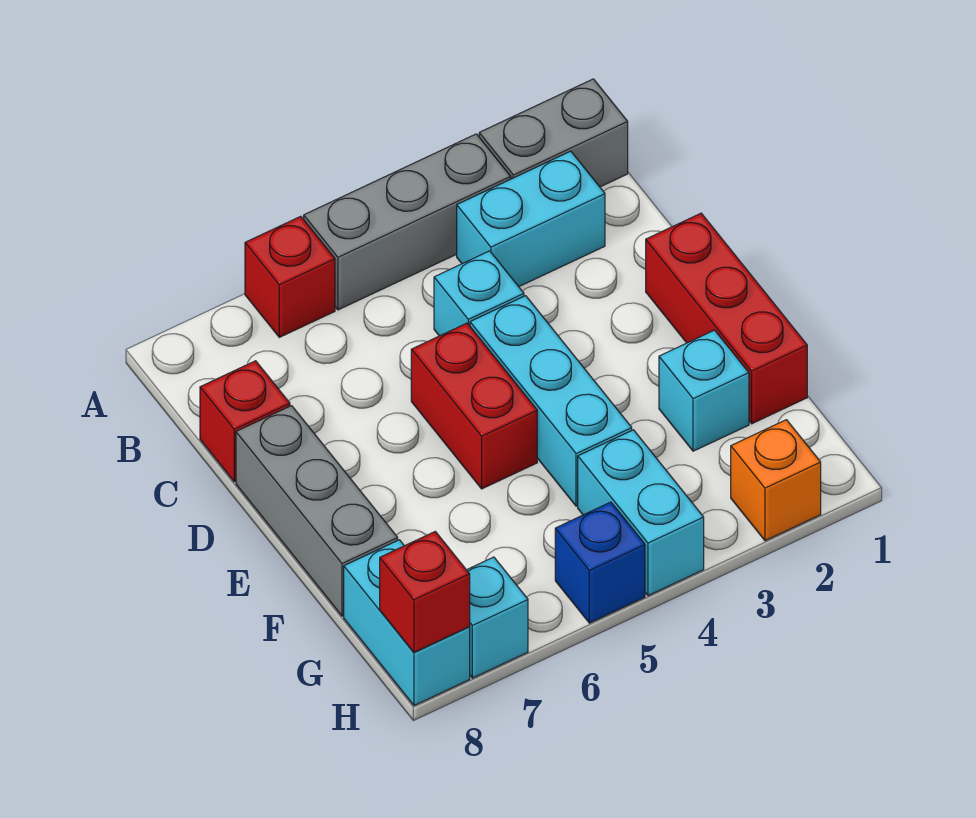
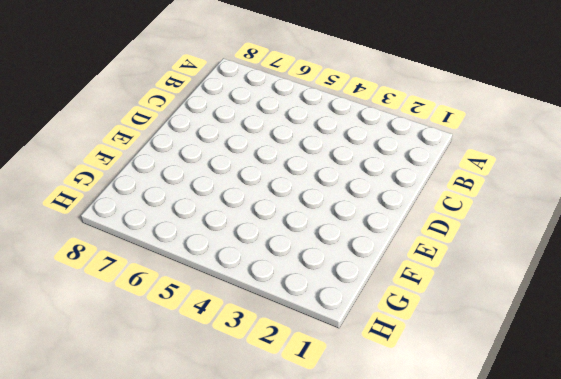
none -> grey brick A1:A2 level 1
none -> grey brick A3:A5 level 1
none -> red brick A6 level 1

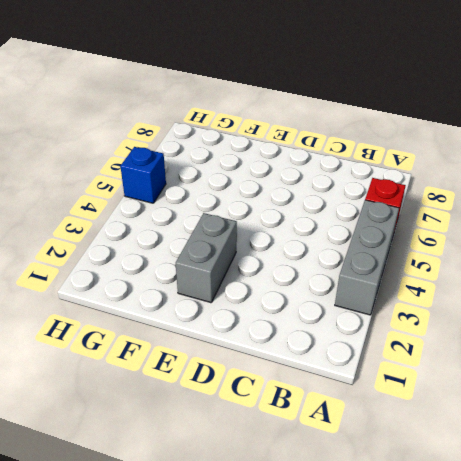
grey brick E2:E3 level 1 -> grey brick A1:A2 level 1
none -> cyan brick B2:B3 level 1
none -> cyan brick C4 level 1
none -> red brick C8 level 1

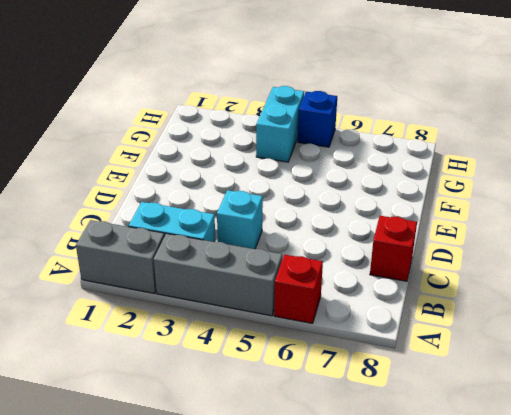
none -> red brick D1:F1 level 1
none -> cyan brick D4:F4 level 1
none -> red brick D5:E5 level 1

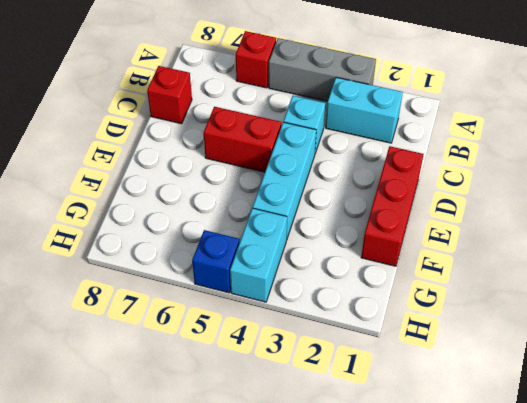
red brick D5:D6 level 1 -> red brick D5:E5 level 1
none -> grey brick A1:A2 level 1
none -> grey brick D8:F8 level 1
none -> cyan brick F2 level 1

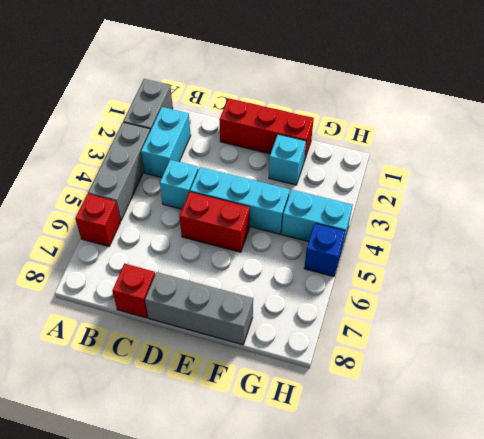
none -> cyan brick G8:H8 level 1
none -> orange brick H2 level 1
none -> cyan brick H7 level 1

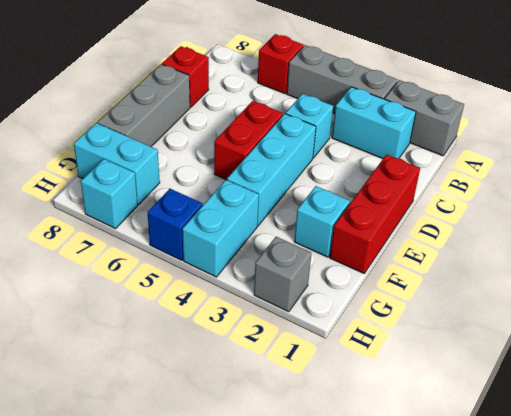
cyan brick G7:G8 level 1 -> cyan brick G8:H8 level 1
grey brick H2 level 1 -> orange brick H2 level 1
none -> red brick H8 level 2

